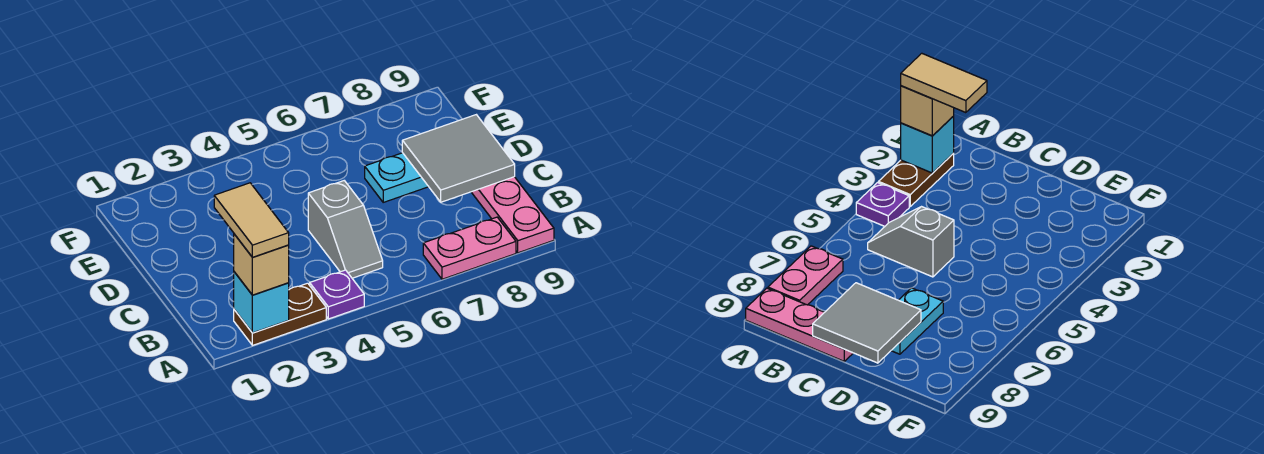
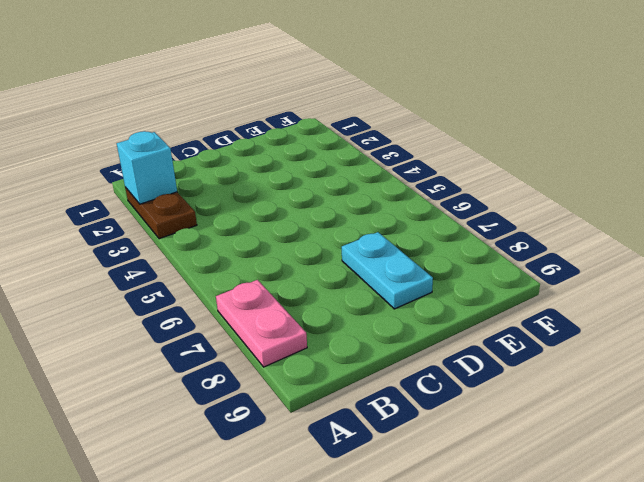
none -> purple plate A4 level 1
none -> pink plate A9:C9 level 1

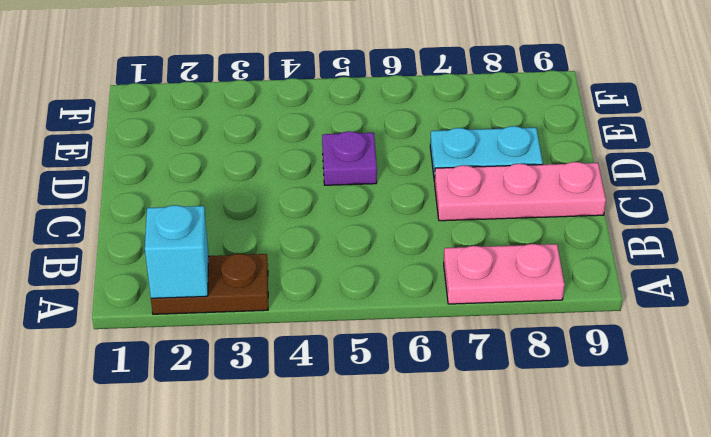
pink plate C7:C9 level 1 -> pink plate A9:C9 level 1
purple plate D5 level 1 -> purple plate A4 level 1
none -> grey slope B5:C5 level 1 top C
none -> grey tile C8:D9 level 2

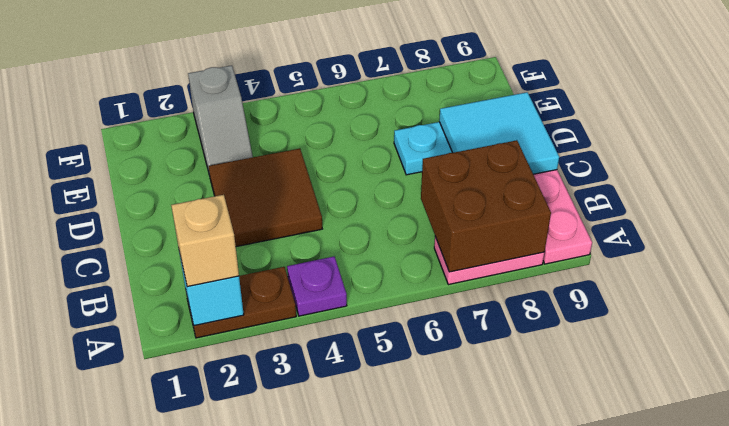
brown brick A7:B8 level 2 -> none
brown tile C3:D4 level 1 -> none
cyan tile C8:D9 level 2 -> grey tile C8:D9 level 2
grey slope E3:F3 level 1 top F -> grey slope B5:C5 level 1 top C
none -> tan tile A2:B2 level 4

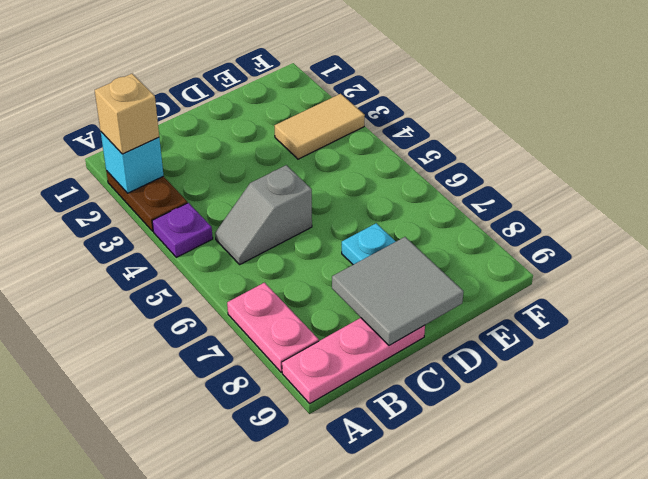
tan tile E3:F3 level 1 -> tan tile A2:B2 level 4

